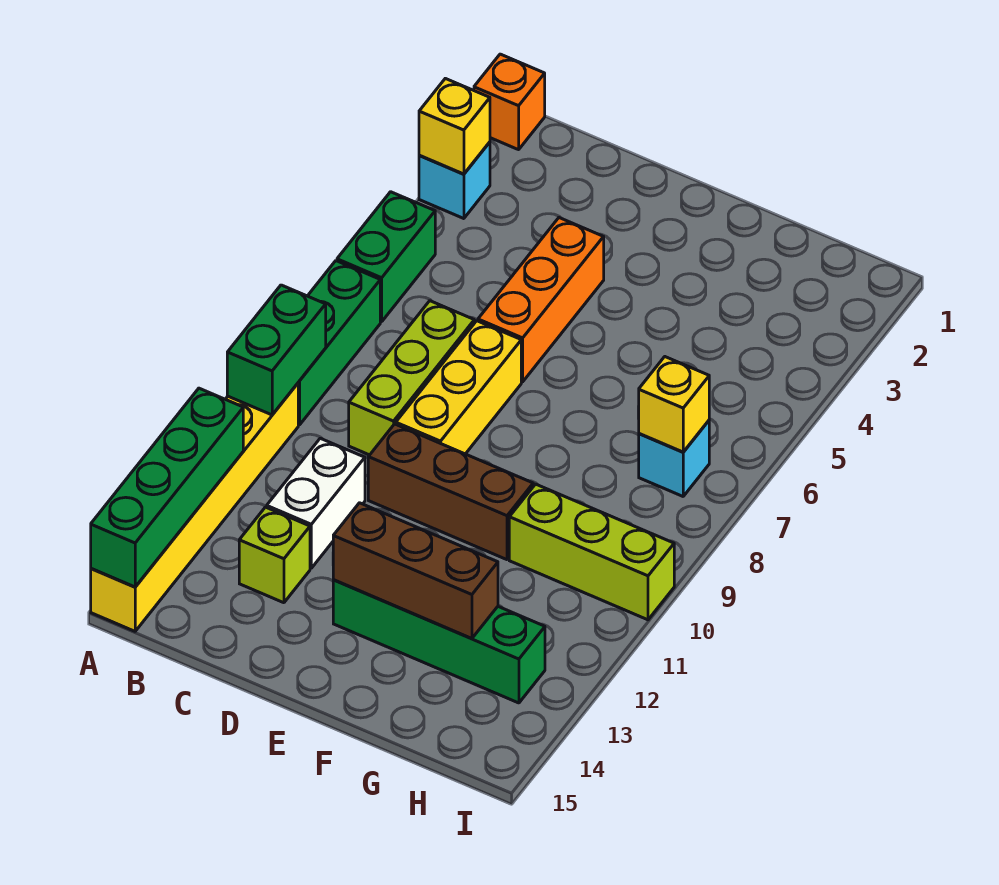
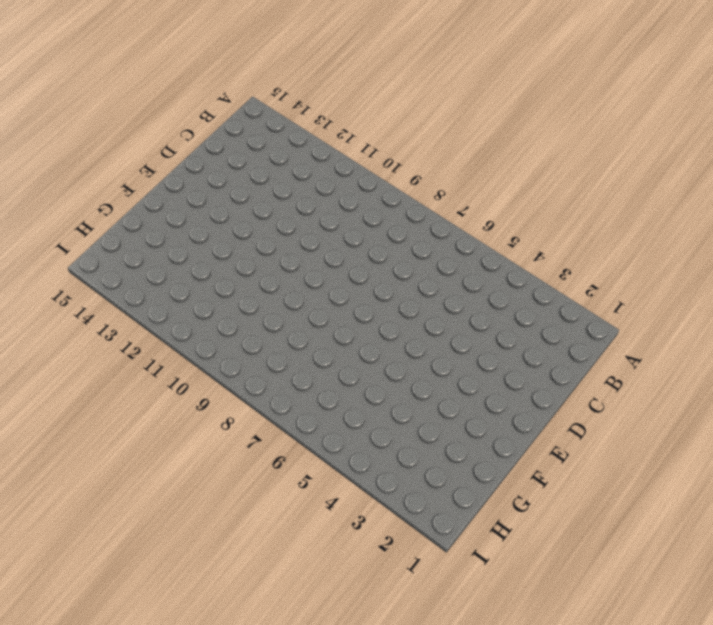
none -> orange brick A1 level 1
none -> cyan brick A3 level 1
none -> green brick A5:A6 level 1

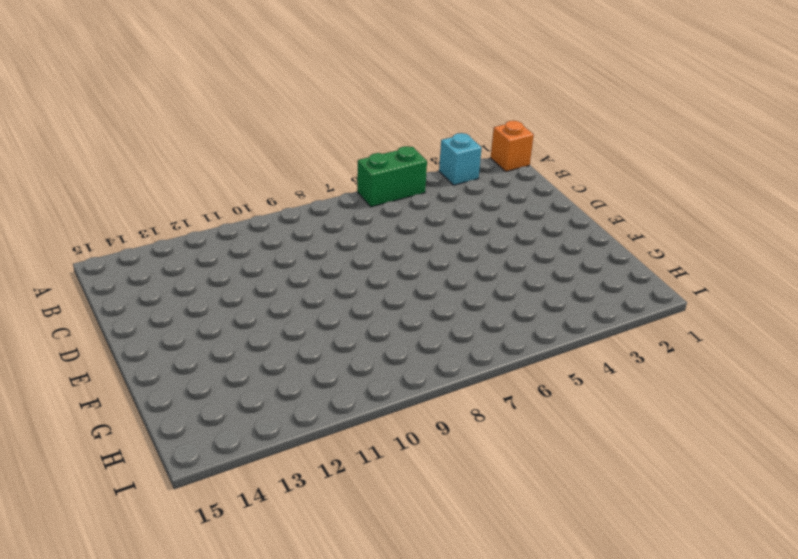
none -> green brick A7:A9 level 1
none -> yellow brick A10:A15 level 1
none -> lime brick C7:C9 level 1

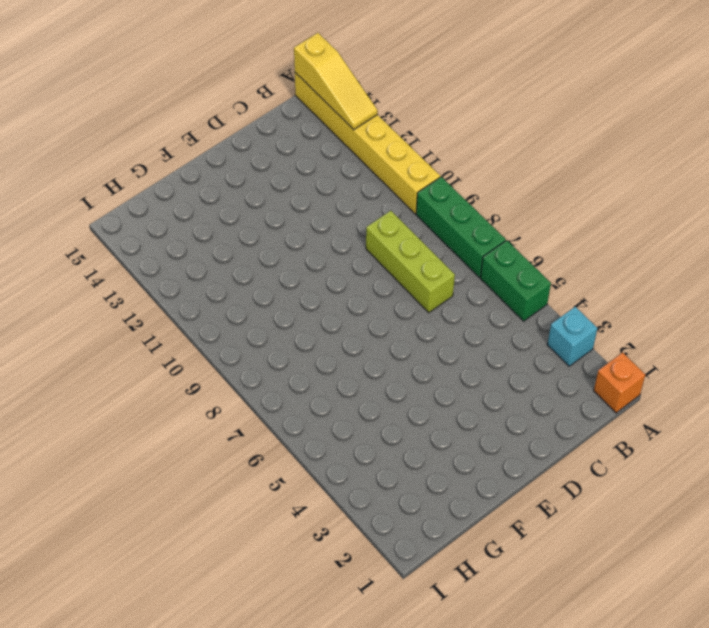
yellow slope A13:A15 level 2 top 15 -> green brick A12:A15 level 2
none -> white brick C11:C12 level 1
none -> lime brick C13 level 1
none -> orange brick D4:D6 level 1

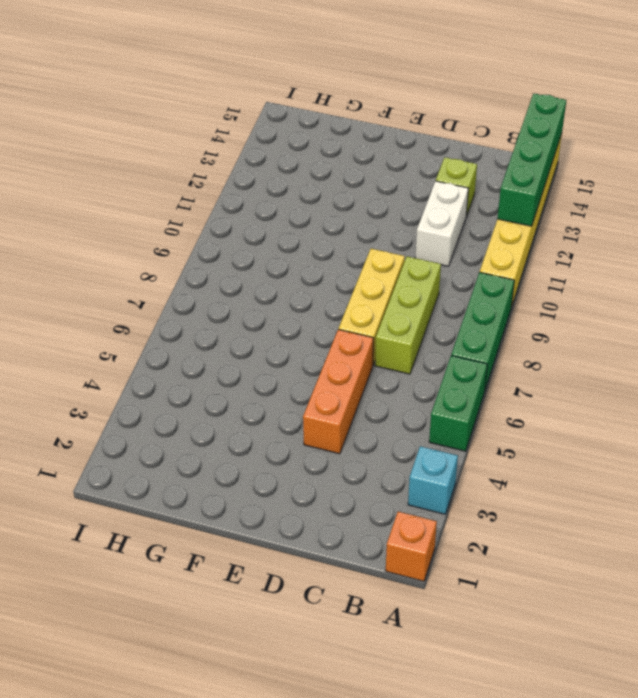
none -> brown brick D10:F10 level 1
none -> green brick E13:H13 level 1
none -> lime brick G10:I10 level 1

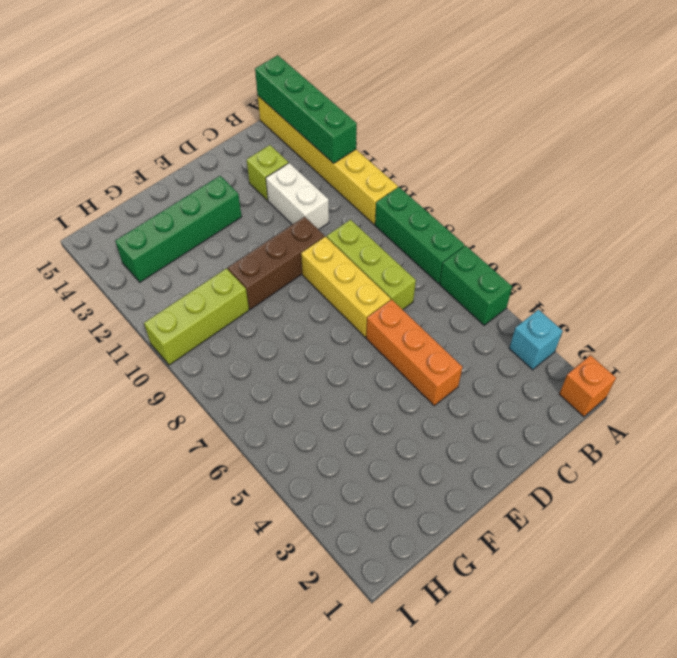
none -> cyan brick H7 level 1
none -> yellow brick A3 level 2
none -> green brick A9:A10 level 2

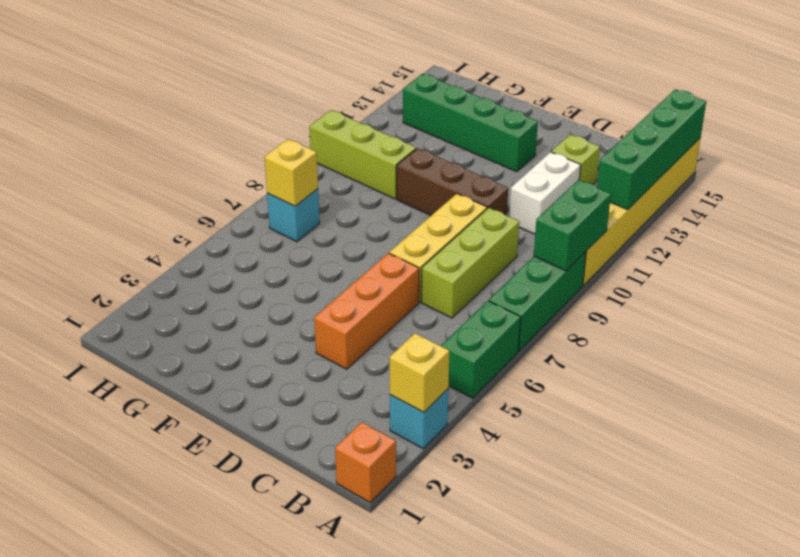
none -> brown brick E13:G13 level 2

